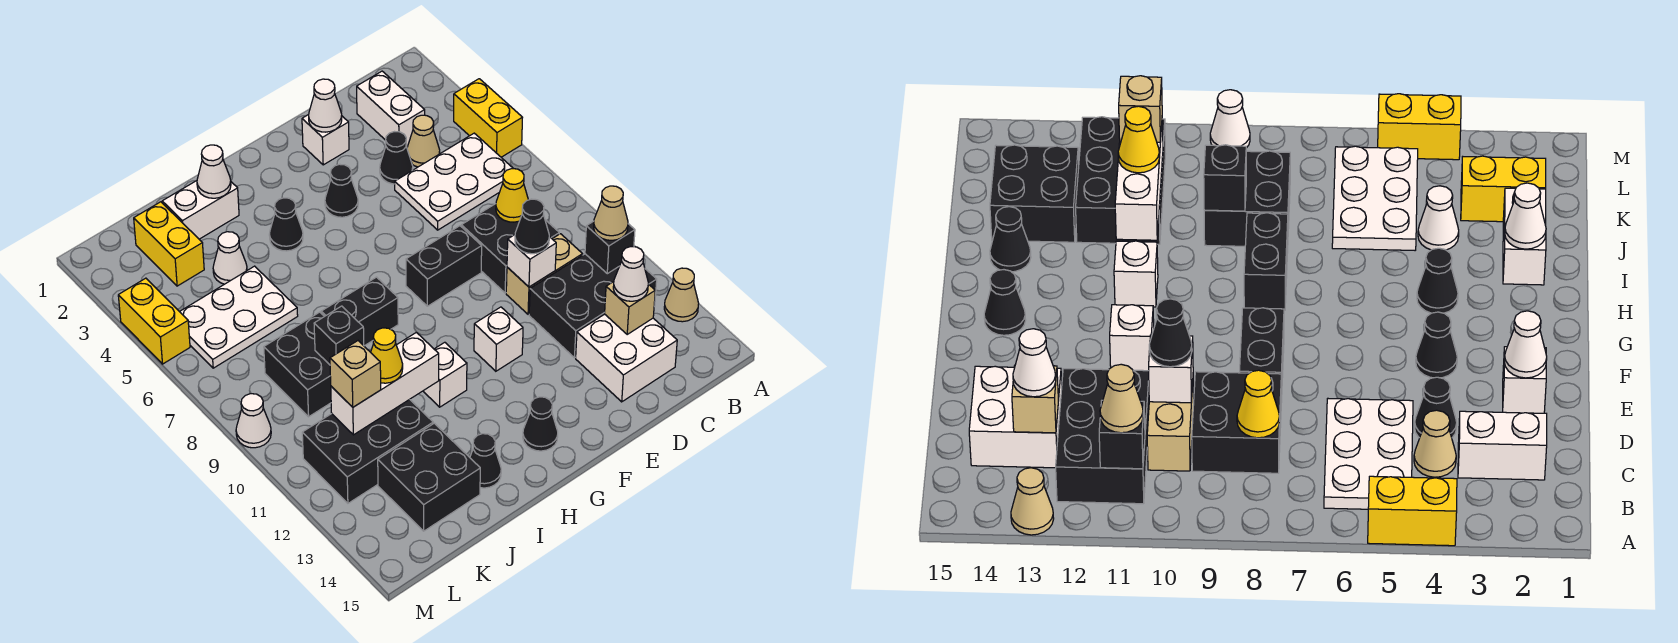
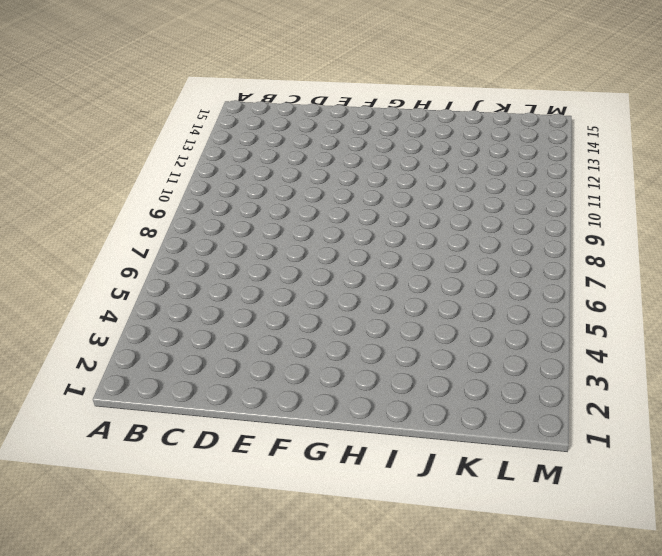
none -> yellow brick A4:A5 level 1
none -> tan cone A13 level 1
none -> white plate B5:D6 level 1
none -> black brick B11:D12 level 1

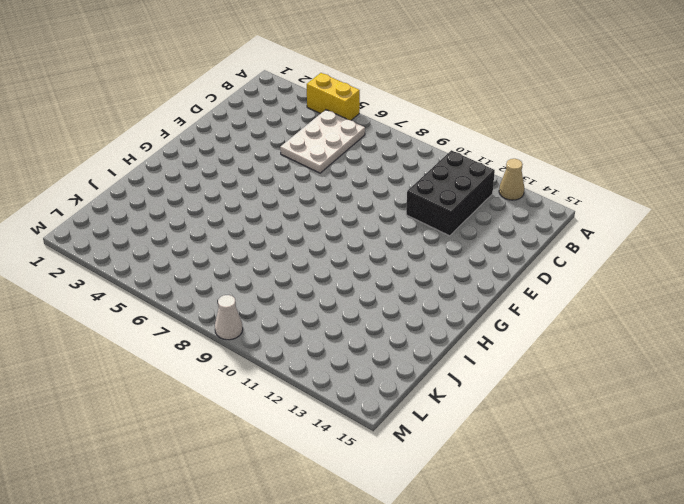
none -> white brick C2:C3 level 1
none -> tan cone C4 level 1
none -> black brick C8:D9 level 1
none -> tan brick C10:D10 level 1

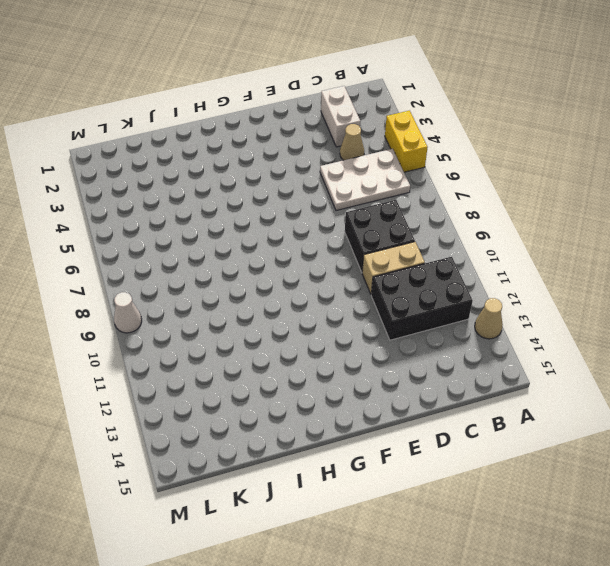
none -> white brick C13:D14 level 1
none -> black cone D4 level 1
none -> white brick E2 level 1
none -> black brick E8:F8 level 1

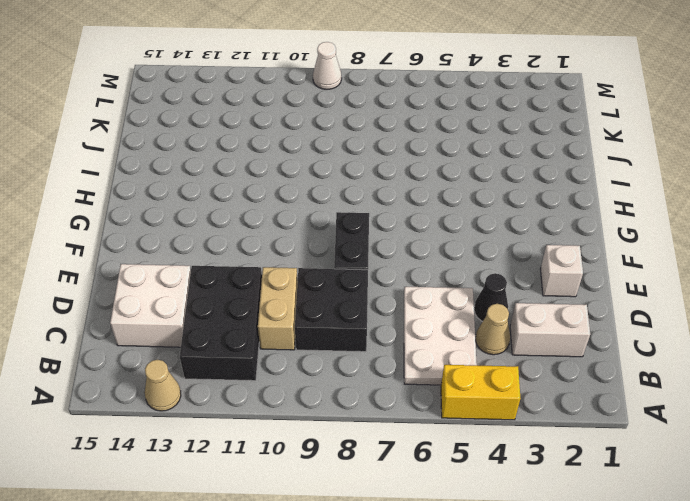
none -> black cone F4 level 1
none -> white brick F11 level 1
none -> black cone G14 level 1
none -> black cone H4 level 1

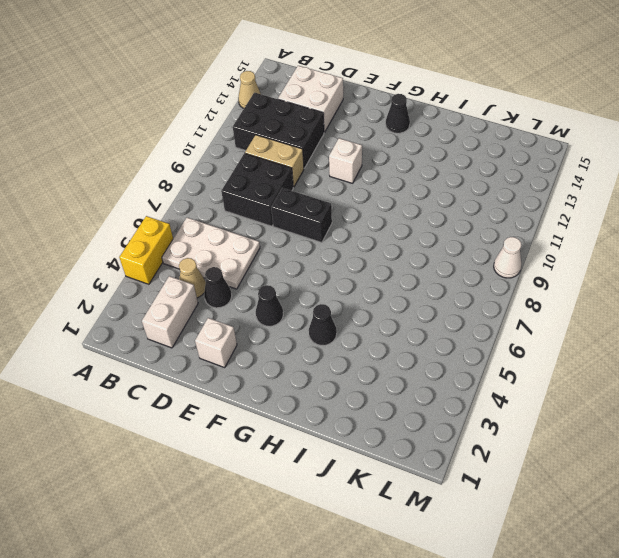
none -> black brick H8:I8 level 1
none -> white brick H11 level 1
none -> white brick I2:J2 level 1
none -> black cone I14 level 1

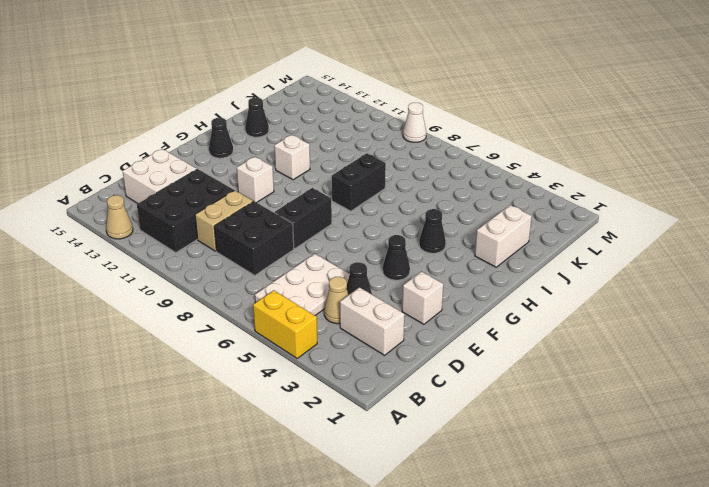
none -> white cone J4 level 1
none -> white plate J5:L6 level 1
none -> black brick J8:K9 level 1
none -> black brick J11:L12 level 1

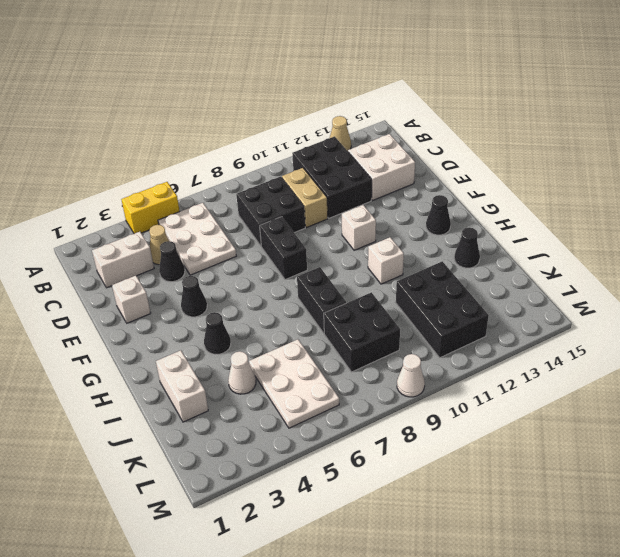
none -> black brick J13:K14 level 1
none -> yellow brick K2:K3 level 1
none -> yellow brick M4:M5 level 1
none -> black brick B11 level 2

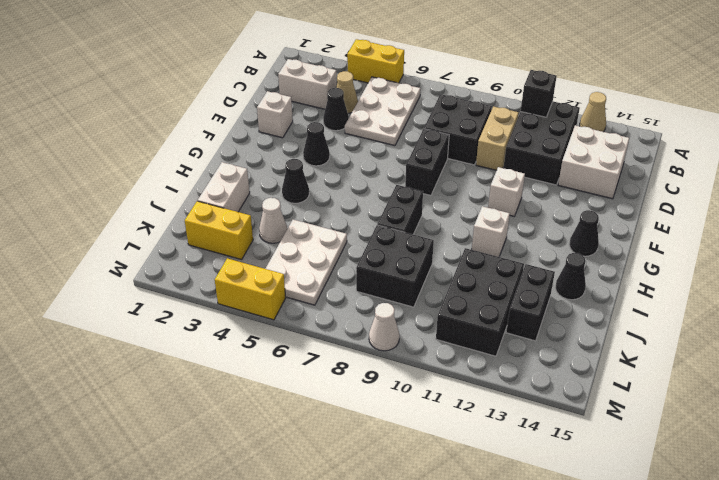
black brick J13:K13 level 1 -> black brick J13:K14 level 1
none -> yellow cone C8 level 2
none -> tan brick C13 level 2
none -> white brick D10 level 2
none -> white cone E2 level 2

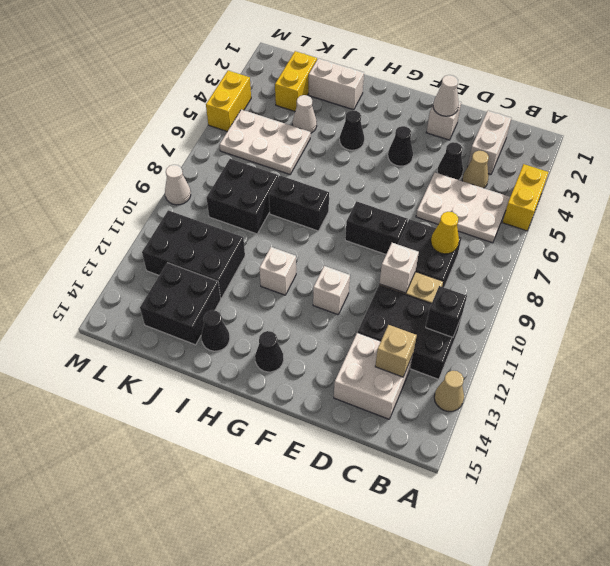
none -> white cone I2 level 2
none -> white brick I11:K11 level 2
none -> black brick J9 level 2
none -> tan cone B11 level 3

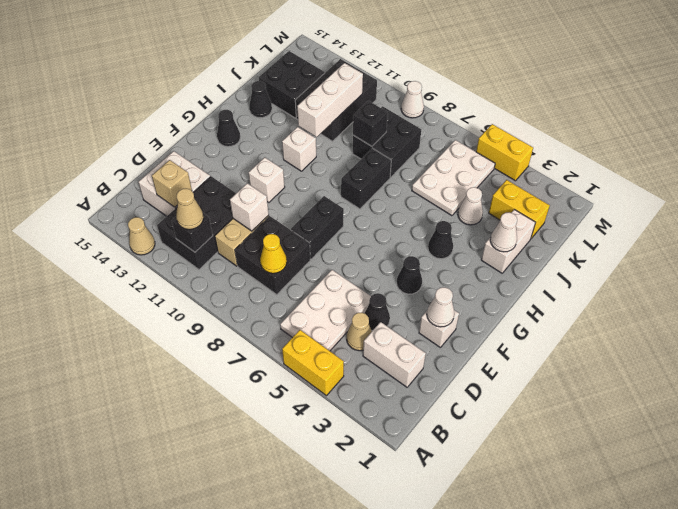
none -> white cone C13 level 3
none -> black cone D10 level 3
none -> yellow cone J11 level 3
none -> tan brick K11 level 3

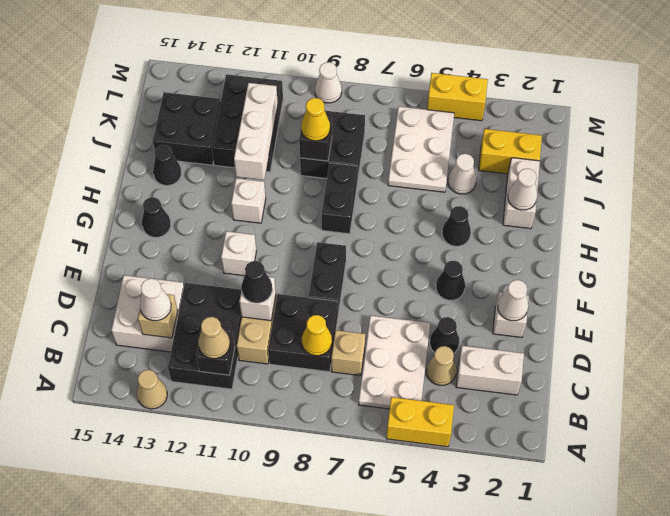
tan brick C7 level 1 -> tan brick K11 level 3
yellow cone J9 level 3 -> yellow cone J11 level 3

